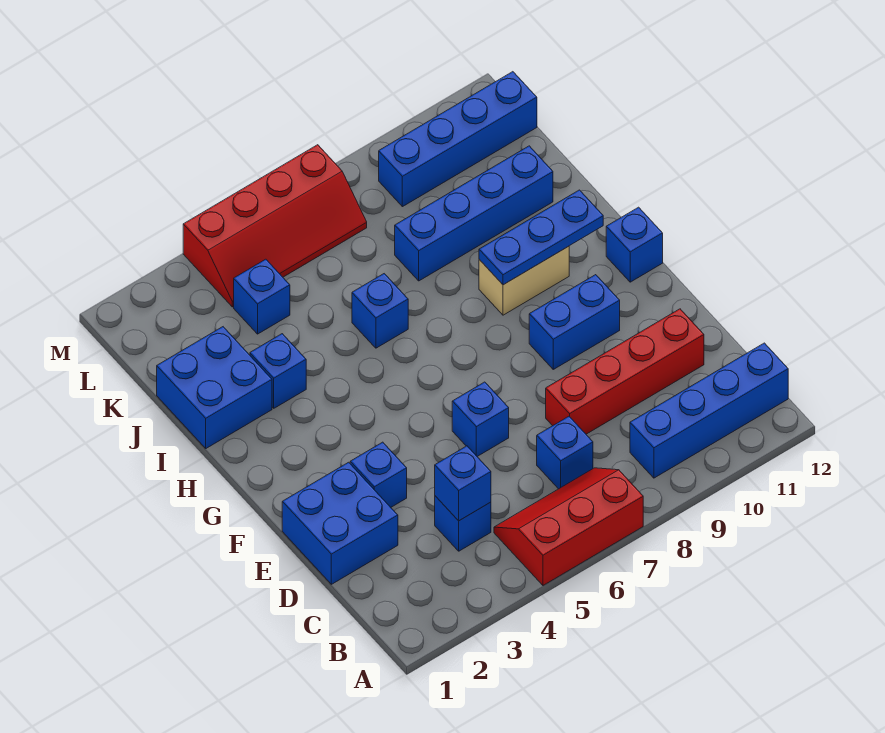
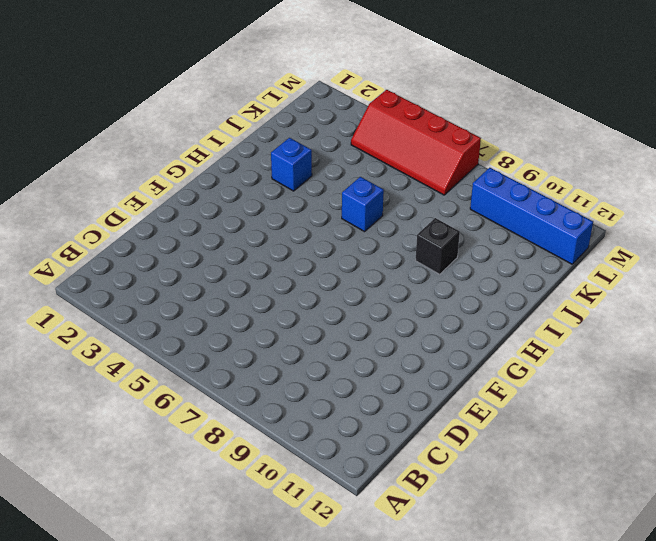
black brick I9 level 1 -> none
none -> red slope A5:B7 level 1 top A
none -> blue brick B9:B12 level 1
none -> blue brick C4 level 1

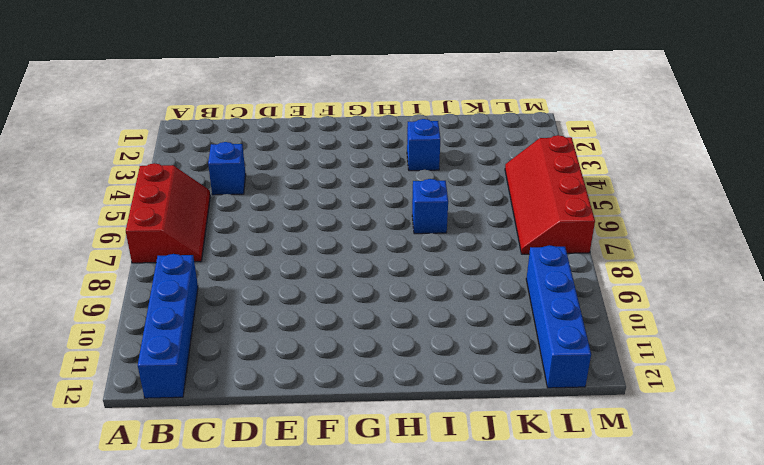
none -> blue brick C7 level 1
none -> blue brick D1:E2 level 1
none -> red brick D8:D11 level 1

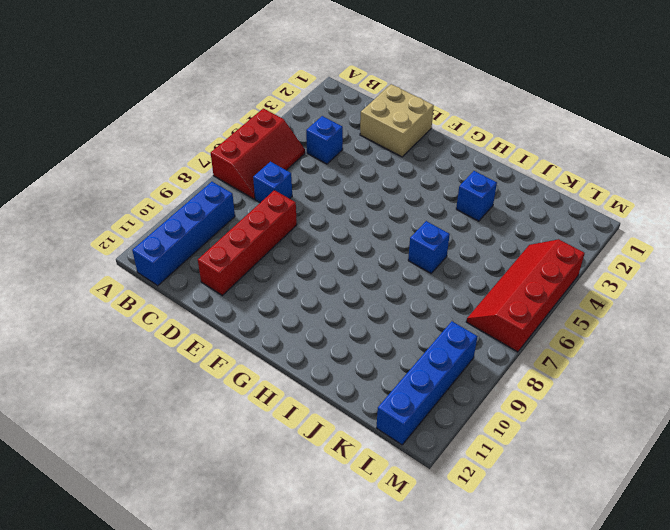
tan brick D1:E2 level 1 -> blue brick D1:E2 level 1
none -> blue brick E3 level 1
none -> blue brick E6 level 1
none -> blue brick F9:F10 level 1

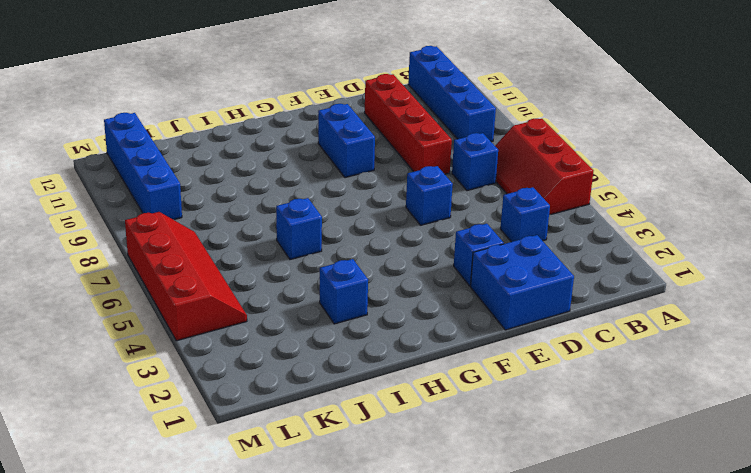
none -> blue brick G12 level 1
none -> tan brick H9:H10 level 1
none -> blue brick I1:J2 level 1

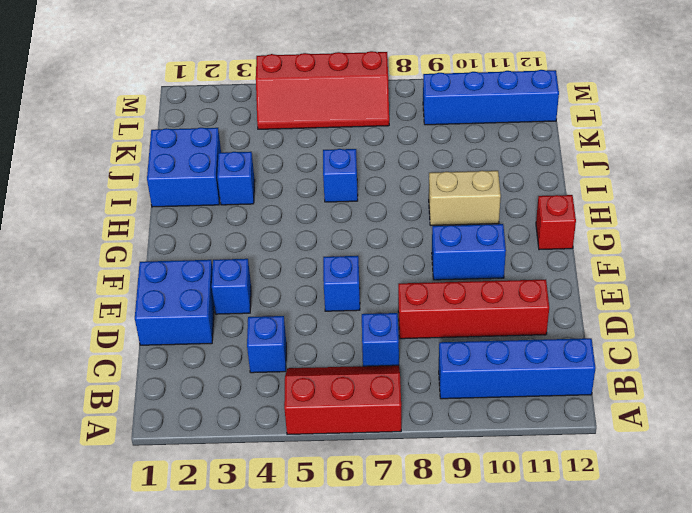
red brick G12 level 1 -> blue brick G12 level 1
none -> blue brick J8:J11 level 1
none -> blue brick K4 level 1
none -> blue brick C4 level 2

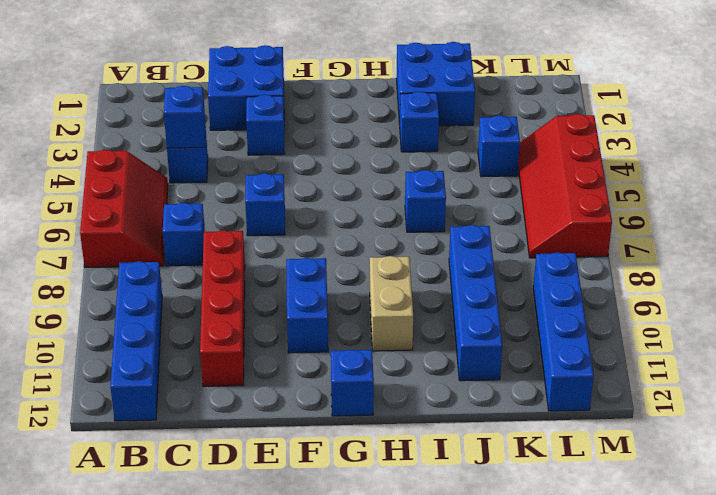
none -> blue plate H9:H11 level 2

